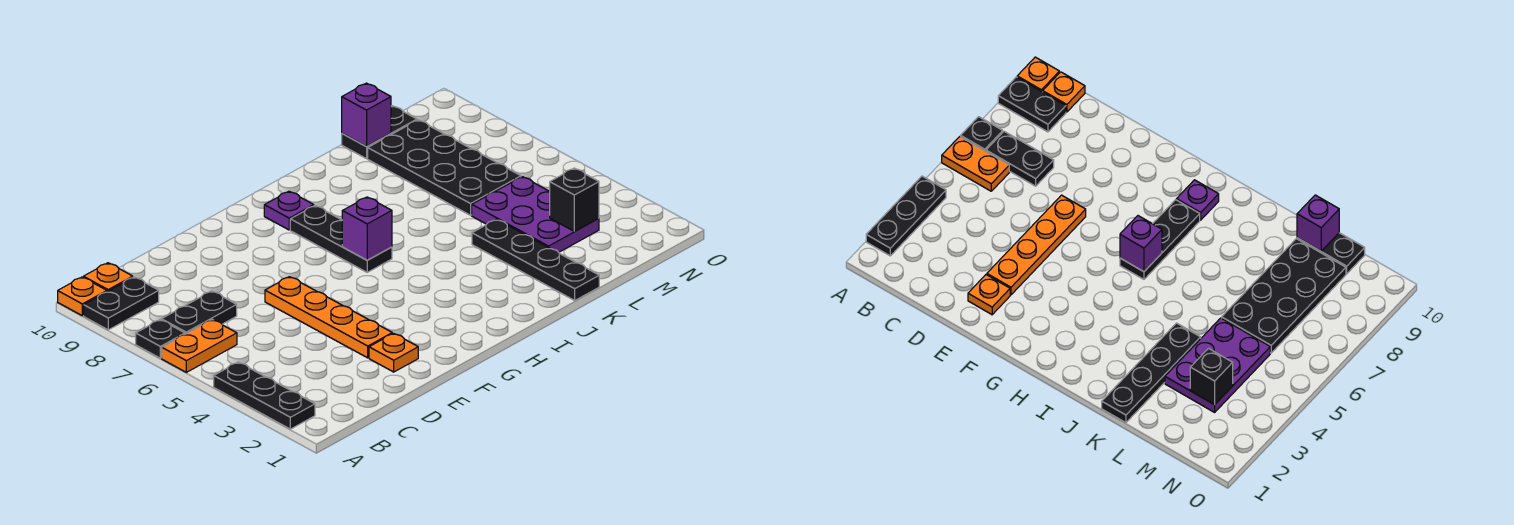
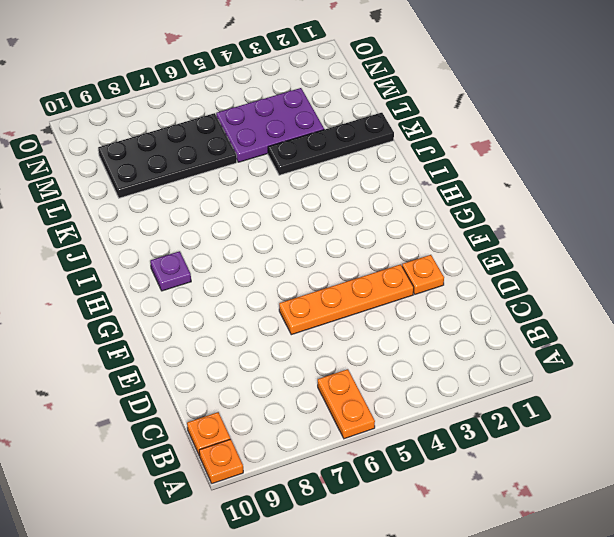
none -> black plate A2:A4 level 1
none -> black plate A7 level 1
none -> black plate A9:B9 level 1

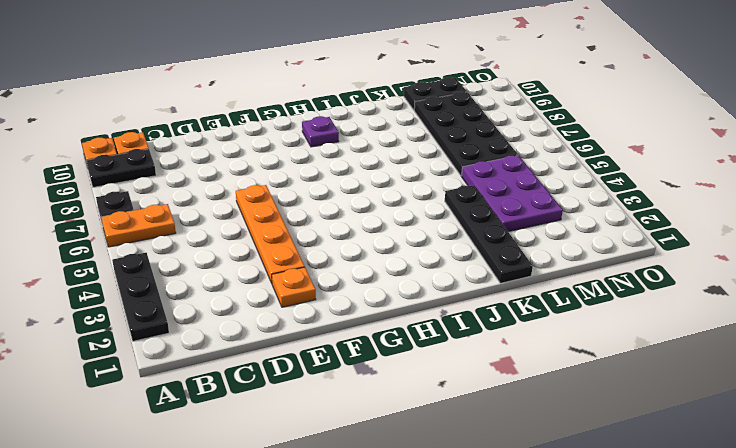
none -> black plate B7:C7 level 1
none -> black plate H6:H8 level 1
none -> purple brick H6 level 2

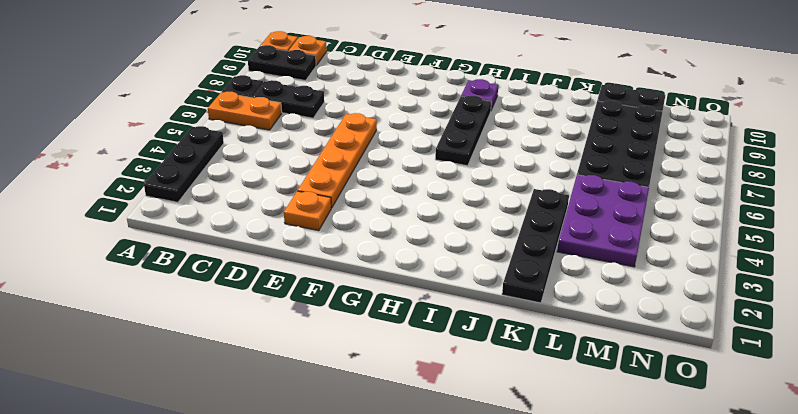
none -> purple brick H6 level 2
none -> purple brick L10 level 2
none -> black brick M3 level 2

